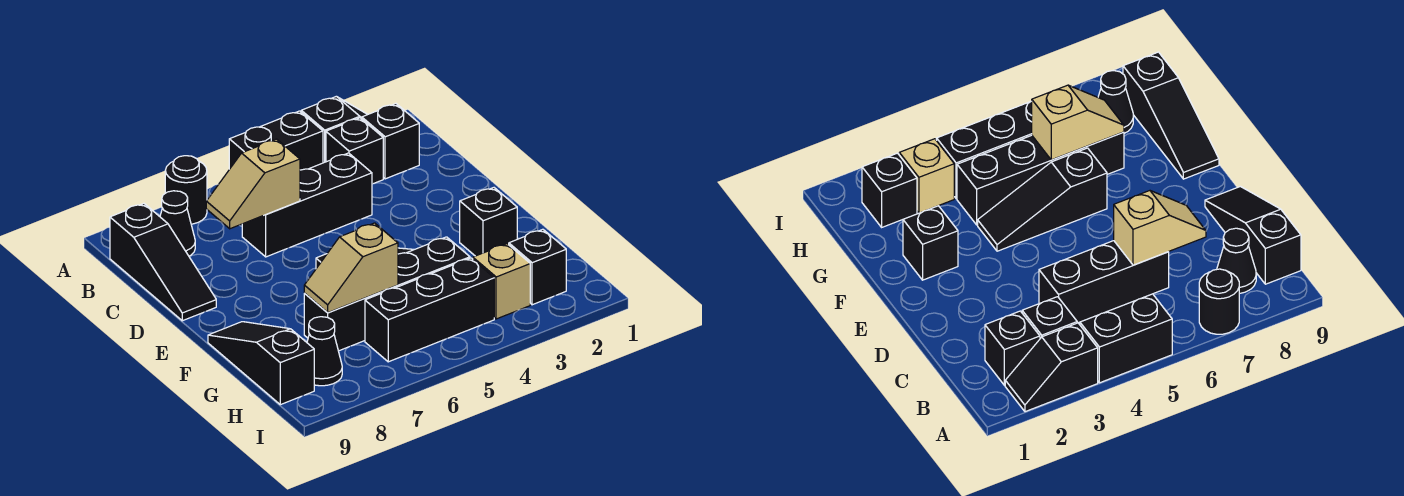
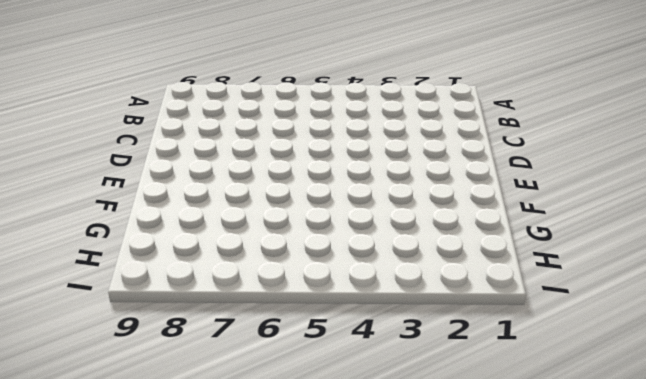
none -> black slope A2:A3 level 1 top 3
none -> black brick A4:A5 level 1
none -> black round brick A7 level 1

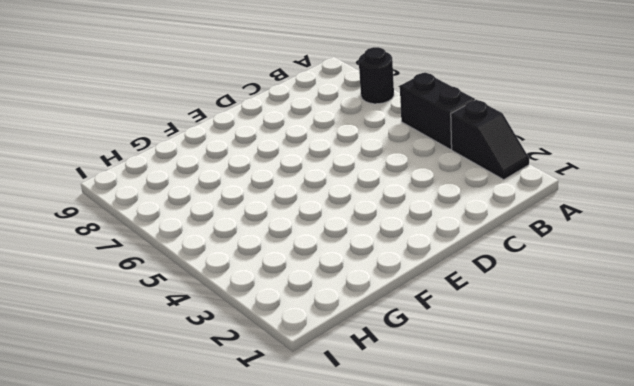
none -> black brick B2 level 1
none -> black brick B3 level 1
none -> black cone B8 level 1

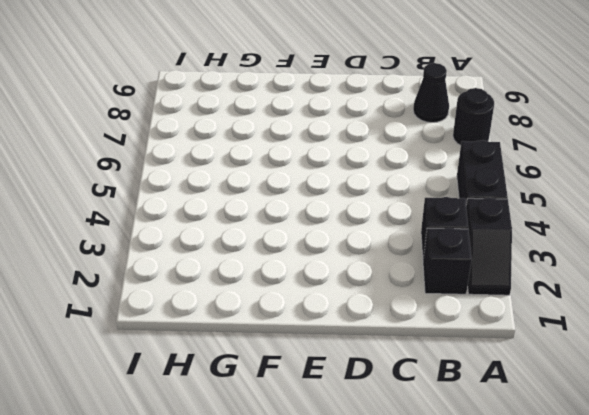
none -> black slope B9:D9 level 1 top B
none -> black brick C4:C6 level 1
none -> black brick F2 level 1

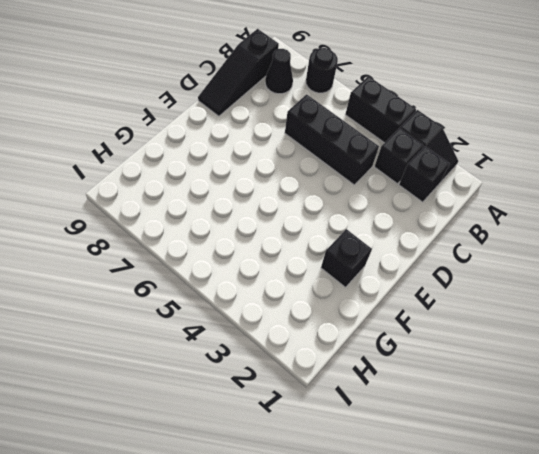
none -> black slope F4:F6 level 1 top 6
none -> black slope F9:H9 level 1 top H
none -> black brick G4:G7 level 1

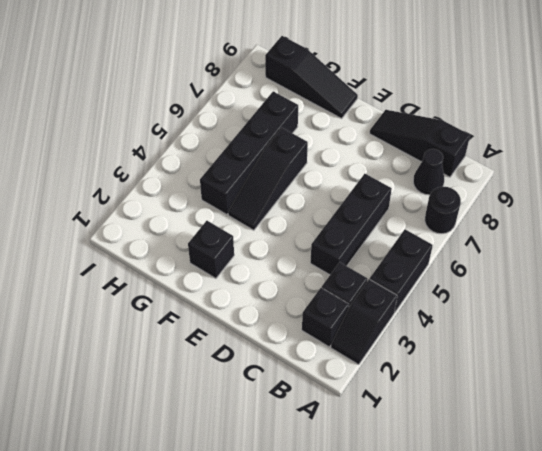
none -> black brick H2 level 1
none -> tan brick H3 level 1
none -> black brick H4:H6 level 1

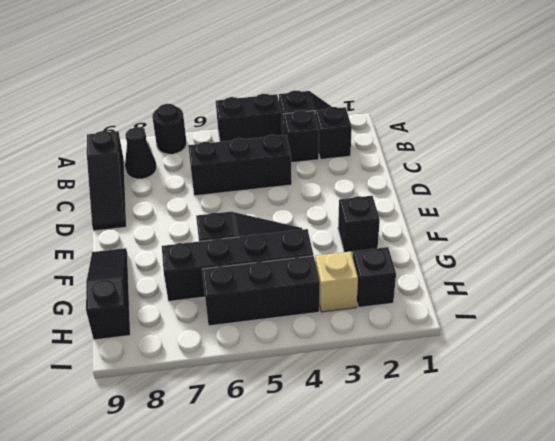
none -> black cone H8 level 1
none -> tan slope C6:C7 level 2 top 6
none -> tan slope G6:G7 level 2 top 6

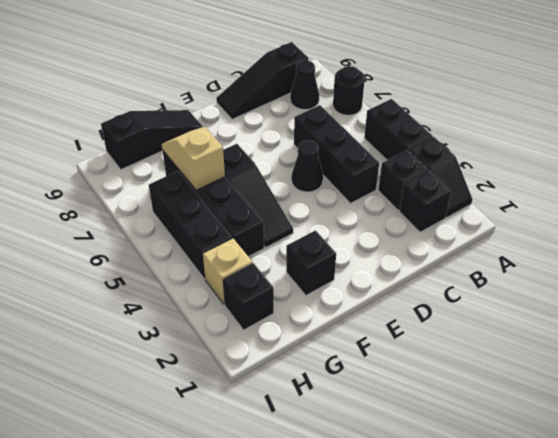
black cone D5 level 1 -> black cone H8 level 1
none -> tan slope C6:C7 level 2 top 6

